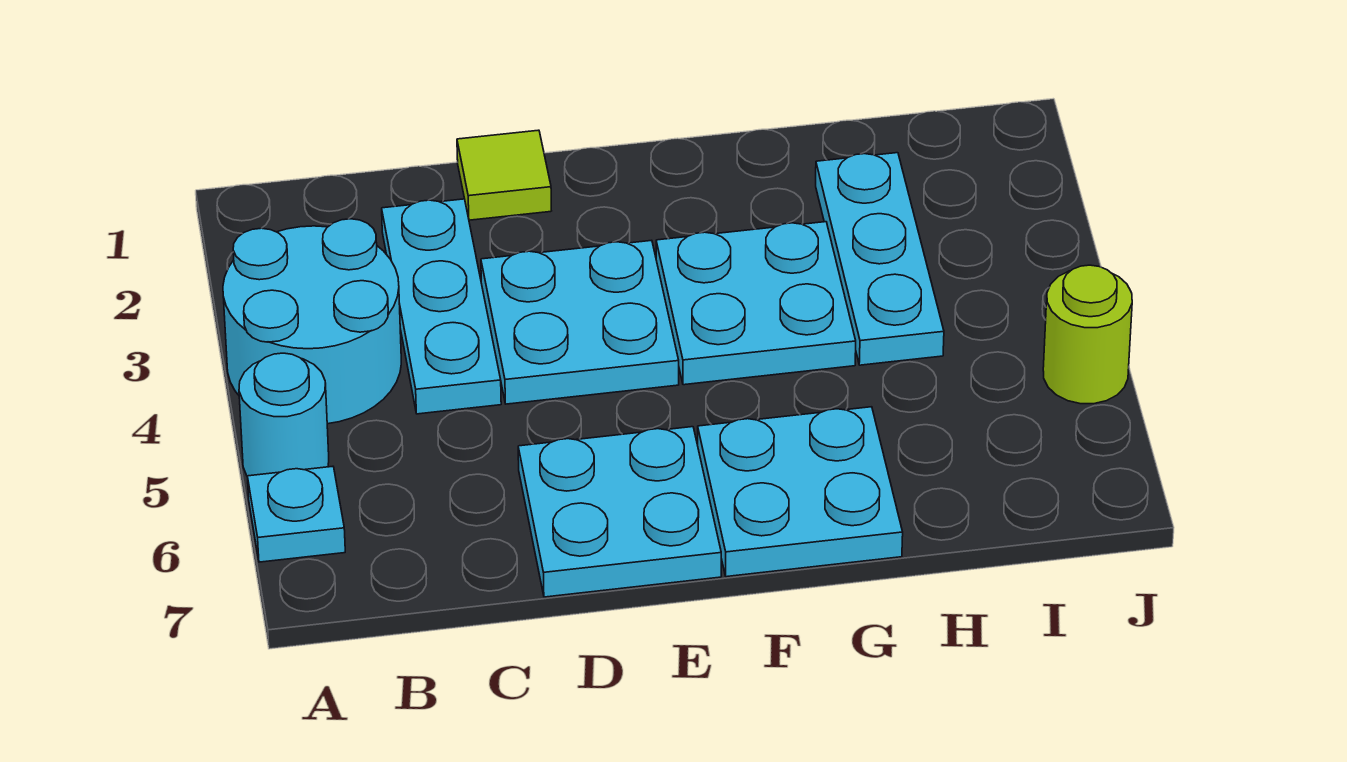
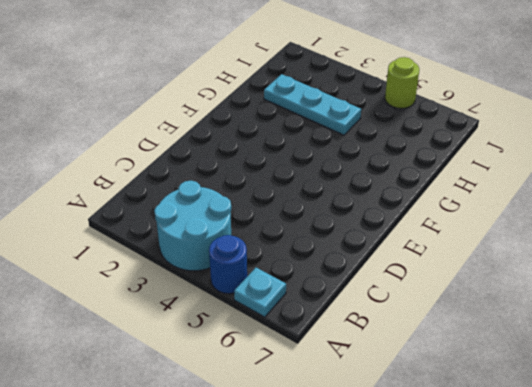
blue round brick A5 level 1 -> cyan round brick A5 level 1
none -> cyan plate C2:C4 level 1
none -> lime tile D1 level 1

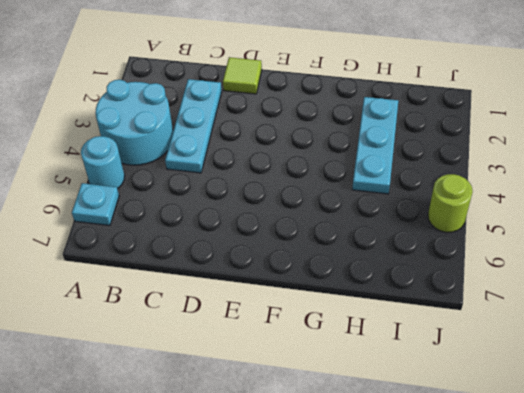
none -> cyan plate D3:E4 level 1
none -> cyan plate D6:E7 level 1

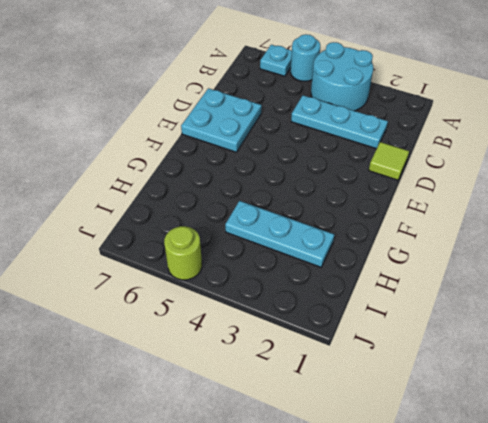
none -> cyan plate D3:E4 level 1
none -> cyan plate F3:G4 level 1

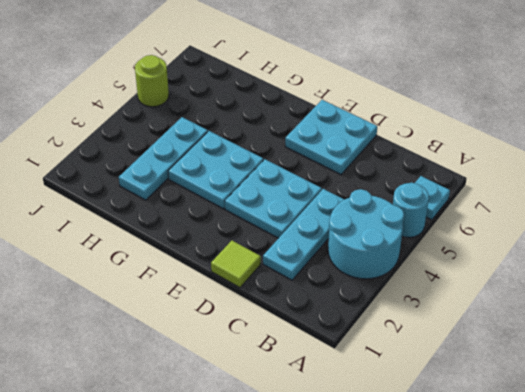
none -> cyan plate F6:G7 level 1

